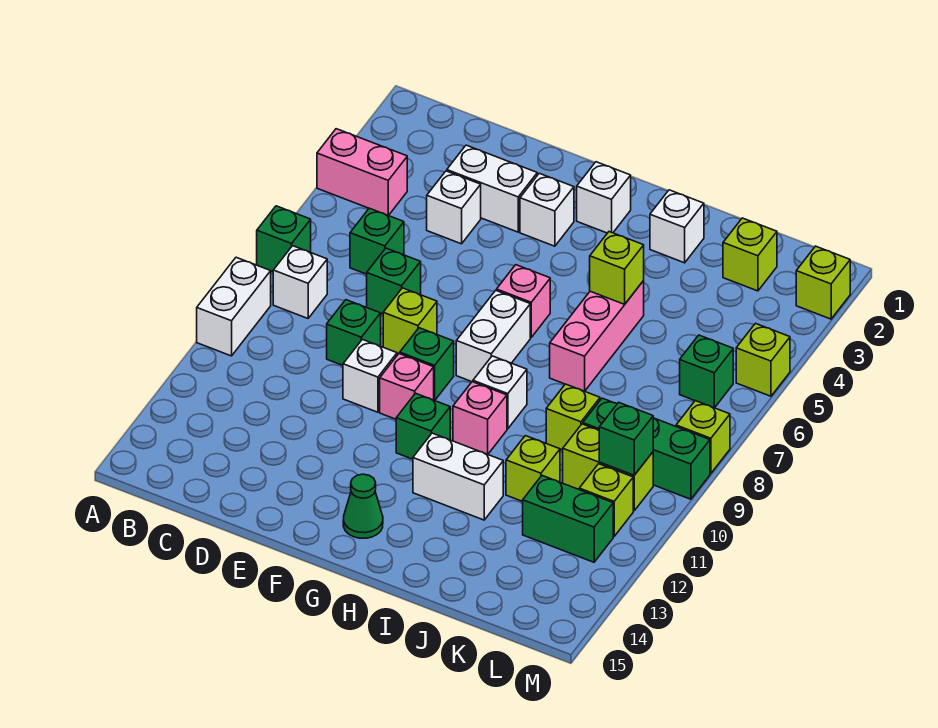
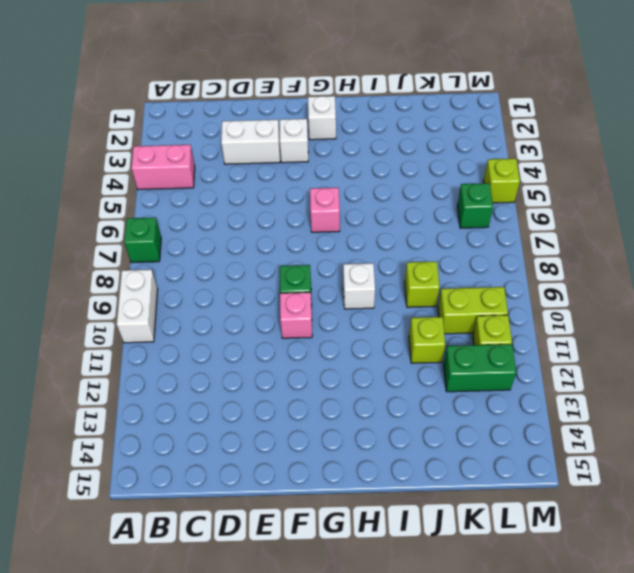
none -> white brick B8 level 1
none -> green brick C6 level 1
none -> white brick D4 level 1
none -> green brick D7 level 1

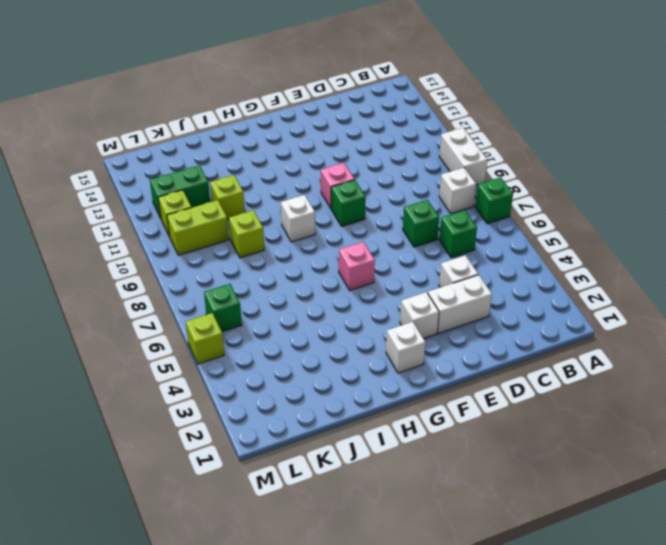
none -> pink brick A4:B4 level 1
none -> green brick D9 level 1
none -> lime brick E8 level 1
none -> white brick E10 level 1

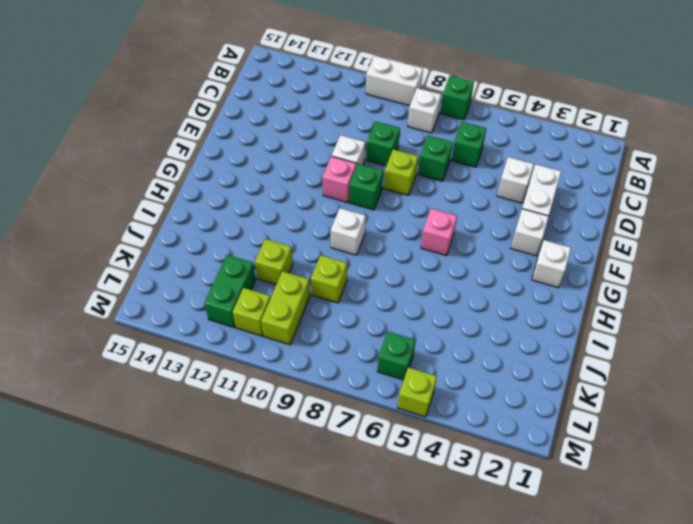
none -> pink brick A4:B4 level 1
none -> white brick G7:G8 level 1
none -> green brick G11 level 1
none -> green cone G14 level 1

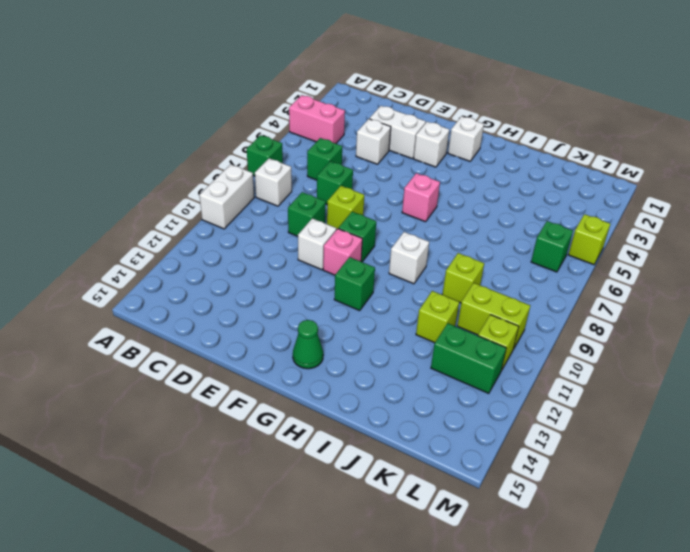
none -> white brick G7:G8 level 1
none -> pink brick H10 level 1
none -> white brick H12:I12 level 1
none -> white brick I2 level 1

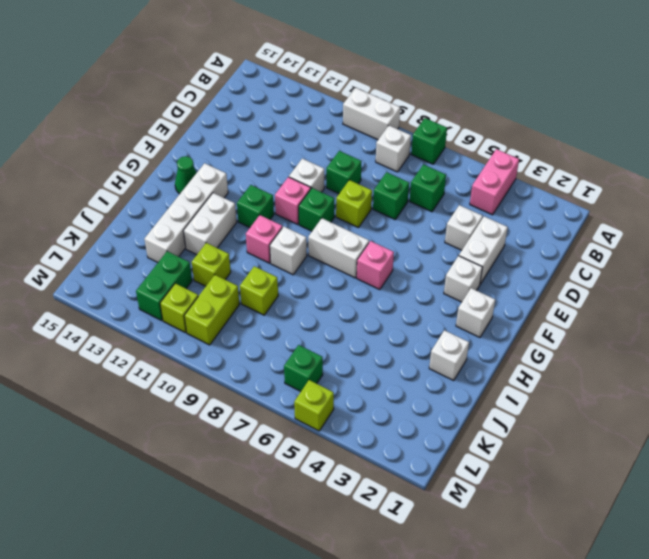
white brick G13:J13 level 1 -> none
none -> pink brick I5:I7 level 1
none -> lime brick K2 level 1
none -> green brick K9:M9 level 1
none -> lime brick M2 level 1

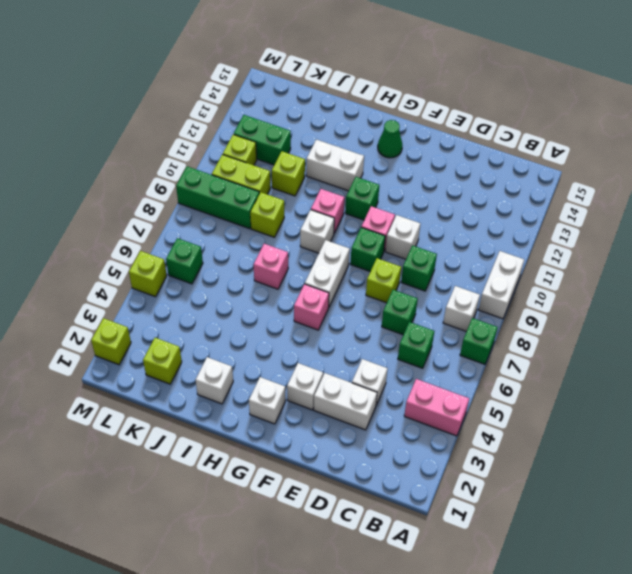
pink brick I7 level 1 -> pink brick I5:I7 level 1
none -> lime brick M8 level 1
none -> lime brick I5 level 2
none -> green brick L10 level 2

